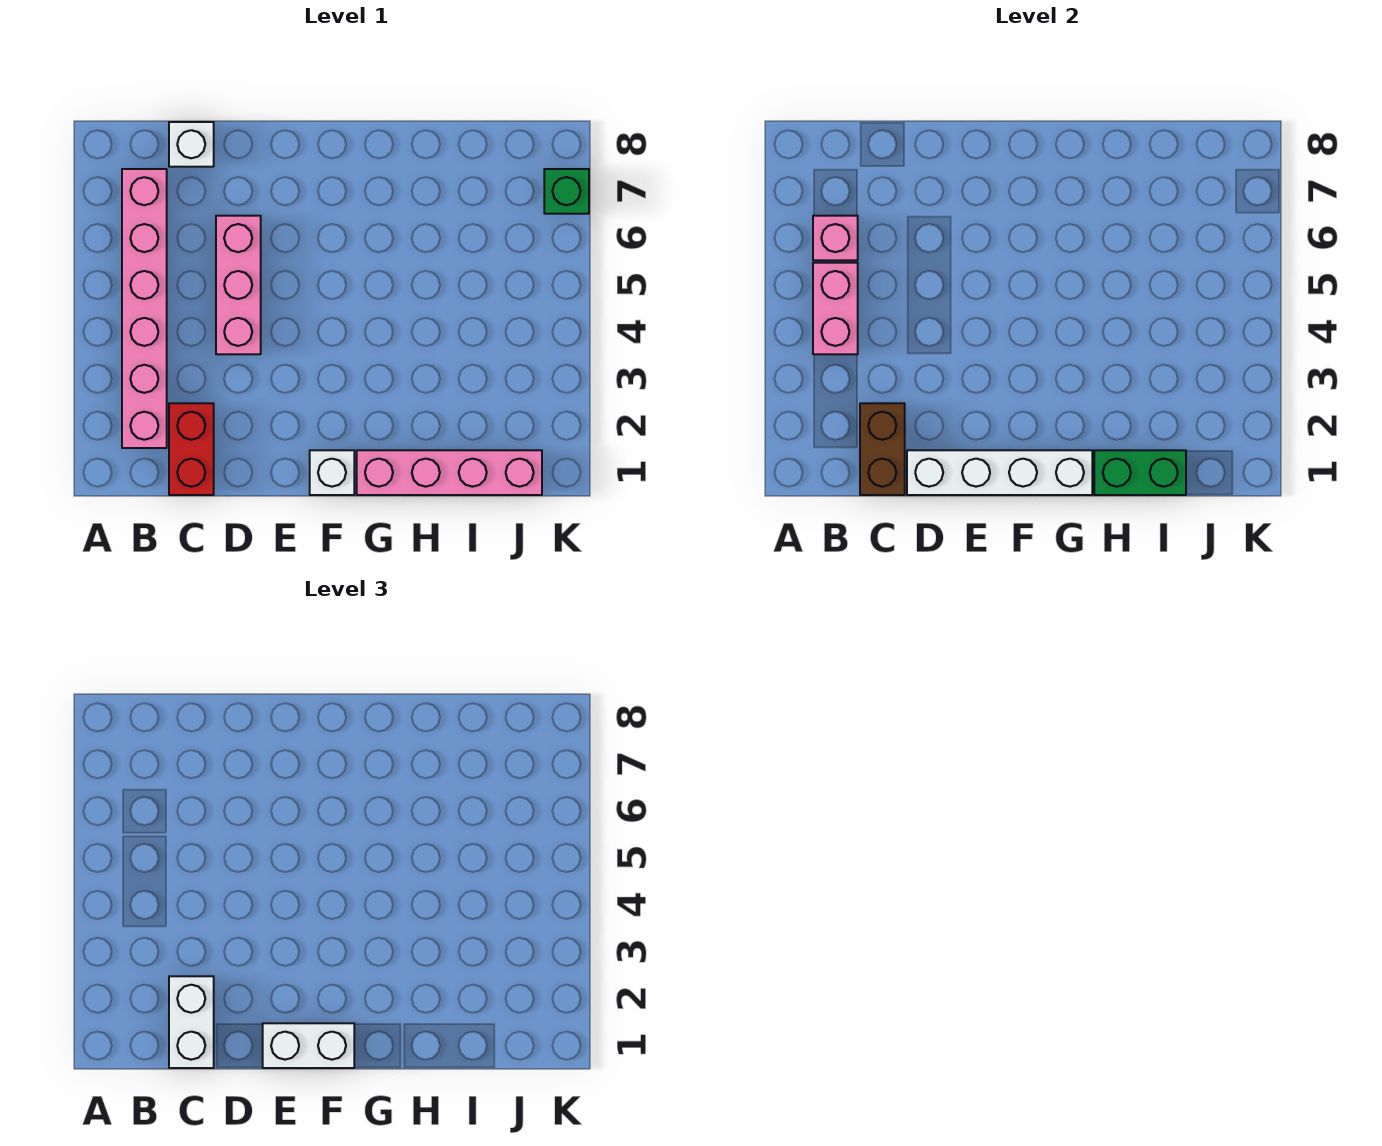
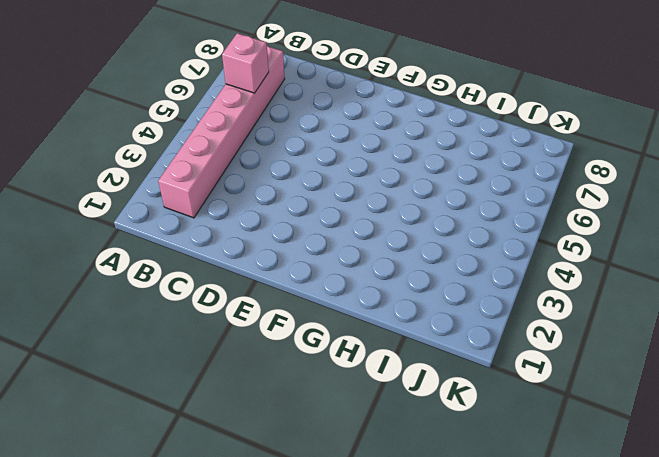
none -> red brick C1:C2 level 1
none -> white brick C8 level 1
none -> pink brick D4:D6 level 1

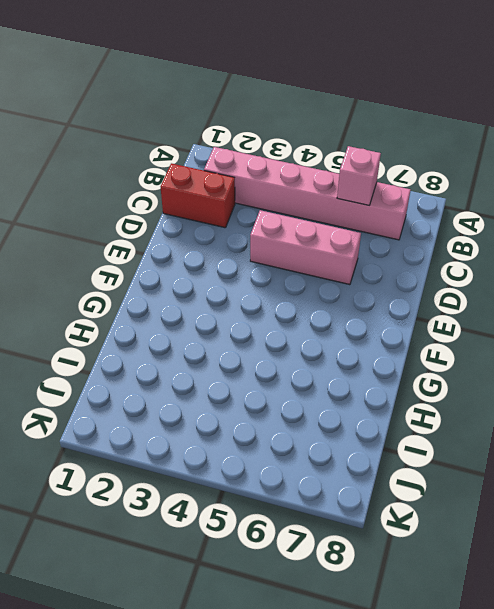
none -> white brick C8 level 1
none -> white brick F1 level 1
none -> pink brick G1:J1 level 1

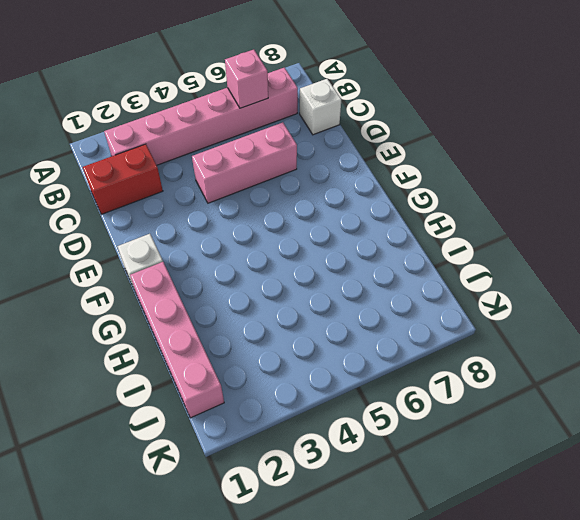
none -> green brick K7 level 1
none -> pink brick B4:B5 level 2
none -> brown brick C1:C2 level 2

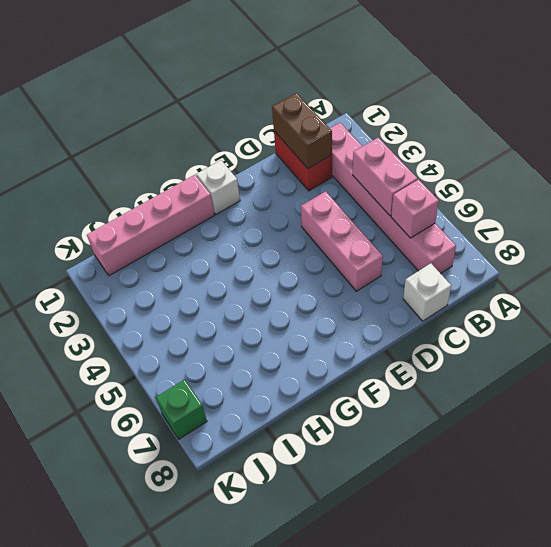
none -> white brick D1:G1 level 2
none -> green brick H1:I1 level 2
none -> white brick C1:C2 level 3

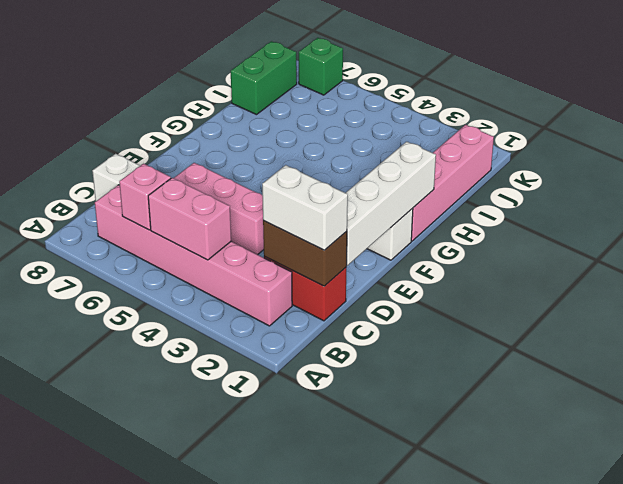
green brick I8:J8 level 1 -> green brick H1:I1 level 2
none -> white brick E1:F1 level 3

